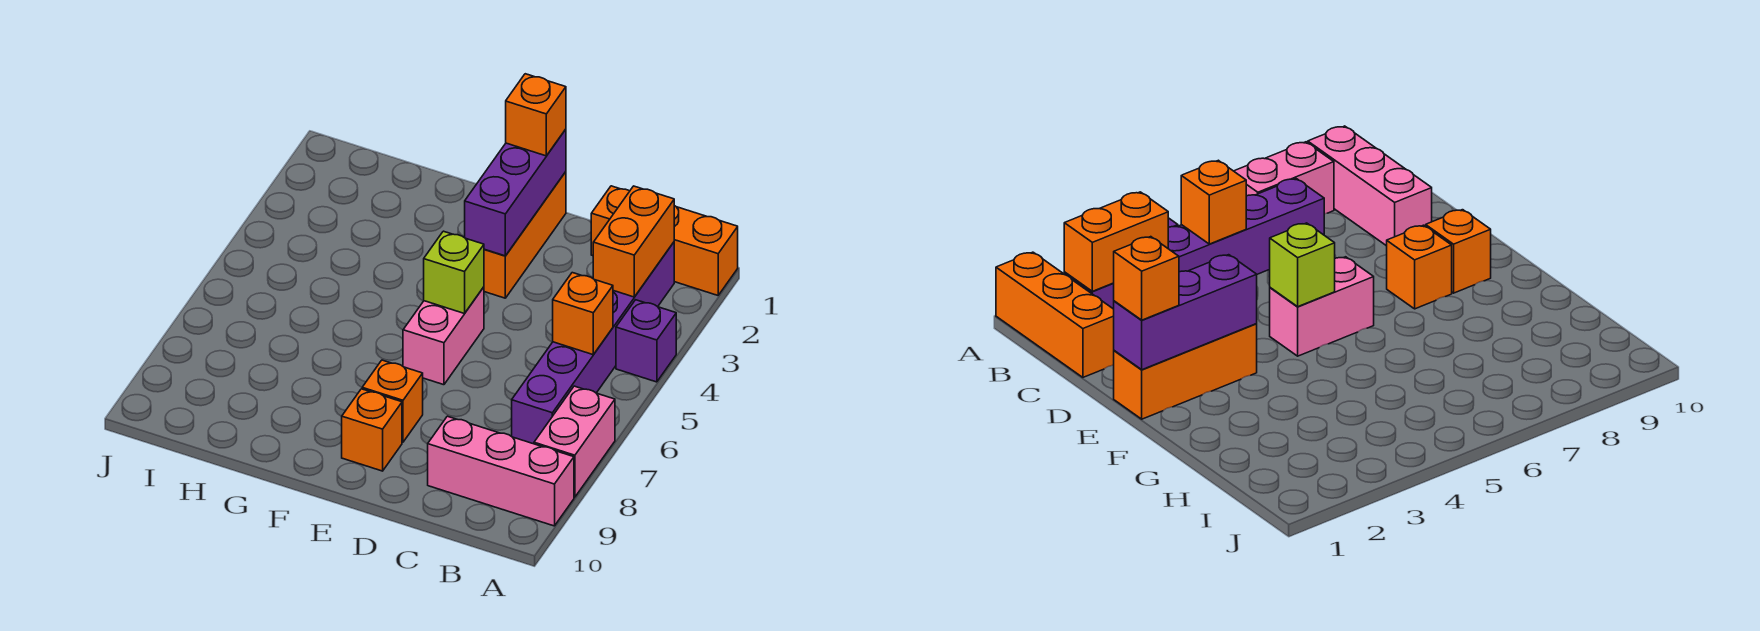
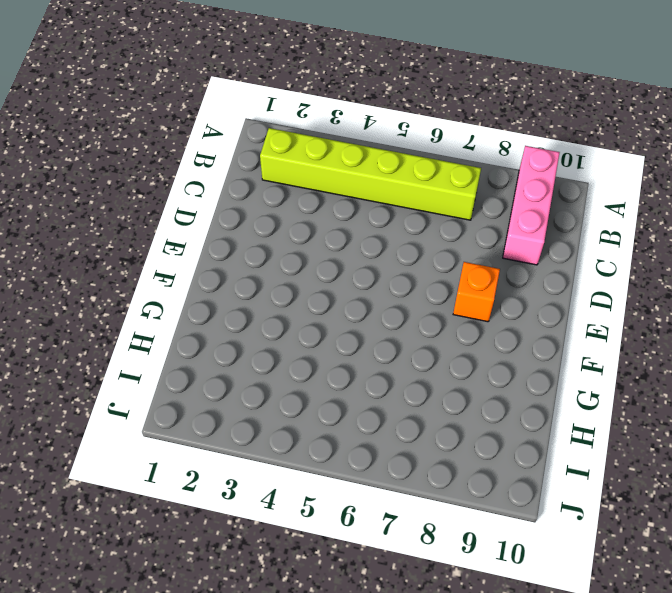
lime brick B2:B7 level 1 -> purple brick B2:B7 level 1
none -> orange brick A1:C1 level 1
none -> purple brick A4 level 1
none -> pink brick A7:A8 level 1

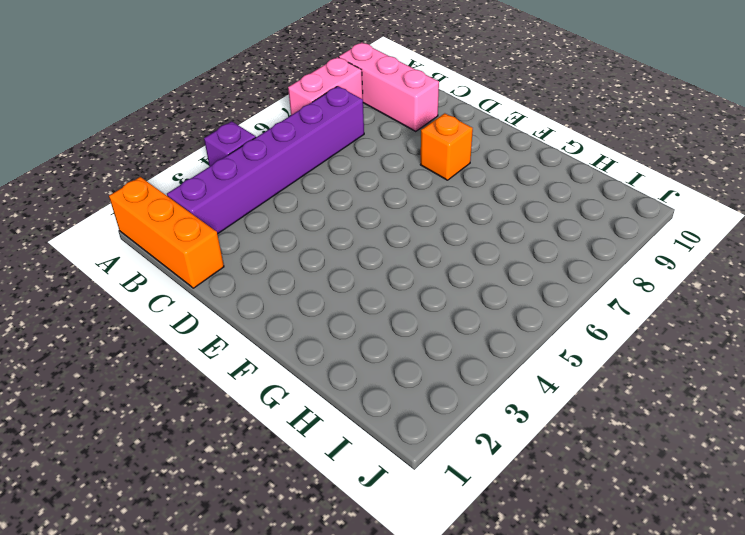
none -> orange brick E1:E3 level 1
none -> pink brick E5:E6 level 1
none -> orange brick E9 level 1

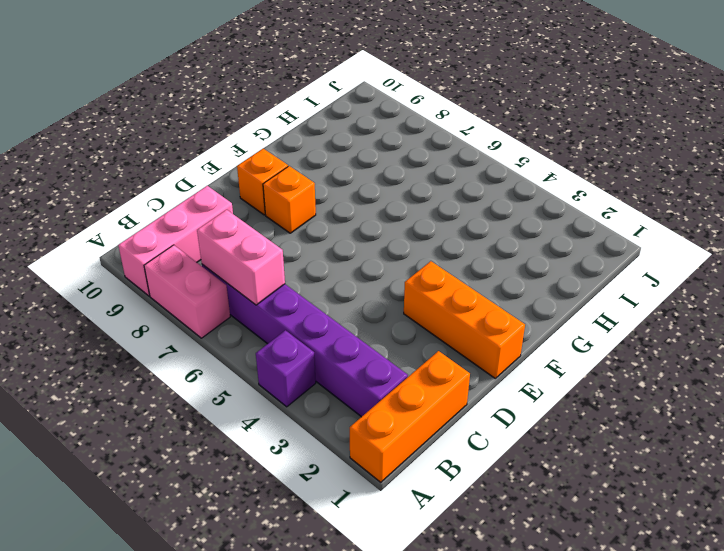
pink brick B6:B7 level 2 -> pink brick E5:E6 level 1
none -> orange brick B2:B3 level 2
none -> orange brick B5 level 2
none -> purple brick E1:E3 level 2

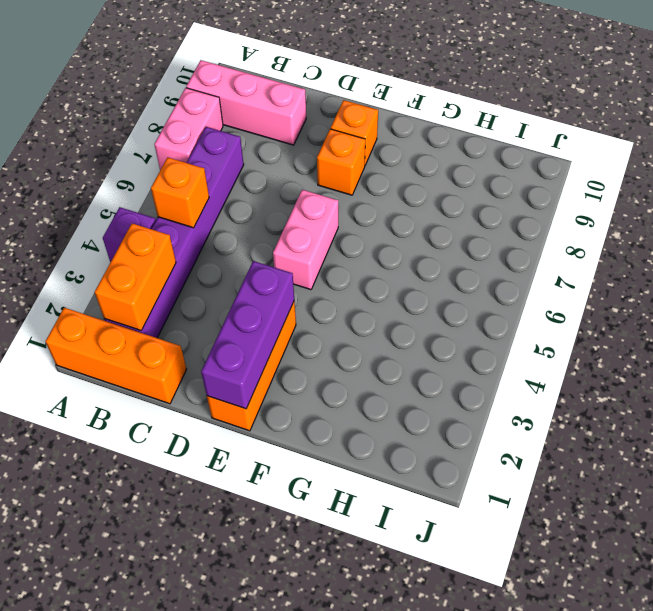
none -> lime brick E5 level 2
none -> orange brick E1 level 3

